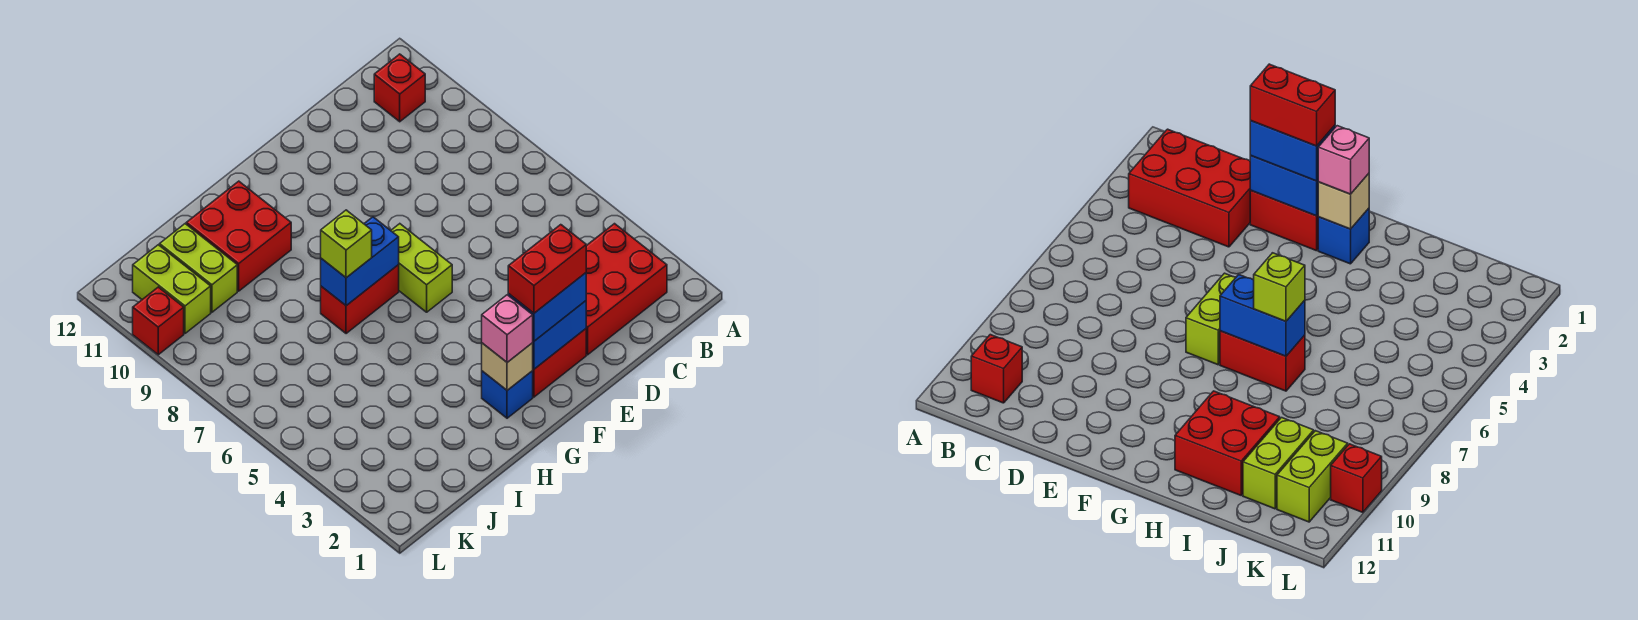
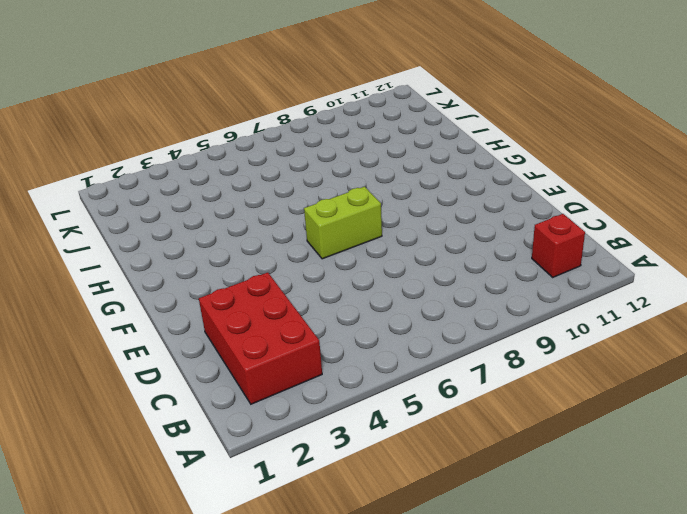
none -> red brick E2:F2 level 1
none -> blue brick G2 level 1
none -> red brick G7:H7 level 1

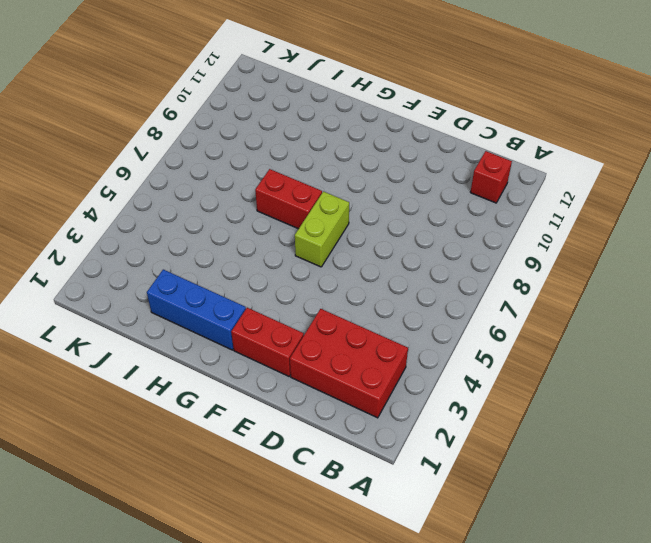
blue brick G2:I2 level 1 -> blue brick G2 level 1
none -> red brick H10:I11 level 1
none -> lime brick J10:J11 level 1
none -> lime brick K10:K11 level 1

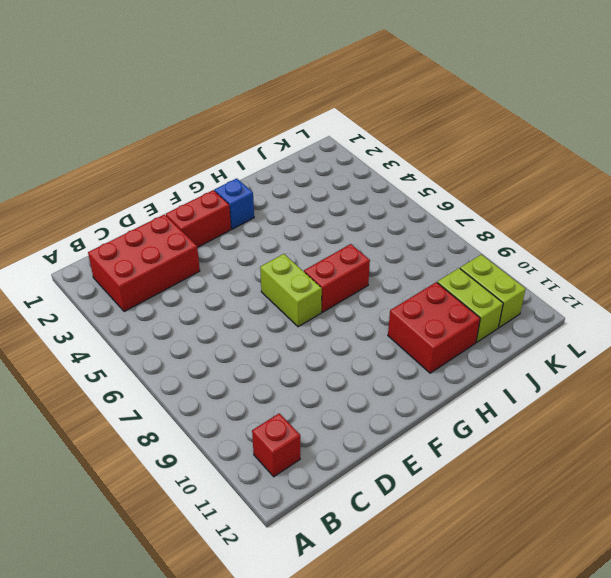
none -> red brick L10 level 1
none -> blue brick E2:F2 level 2
none -> tan brick G2 level 2

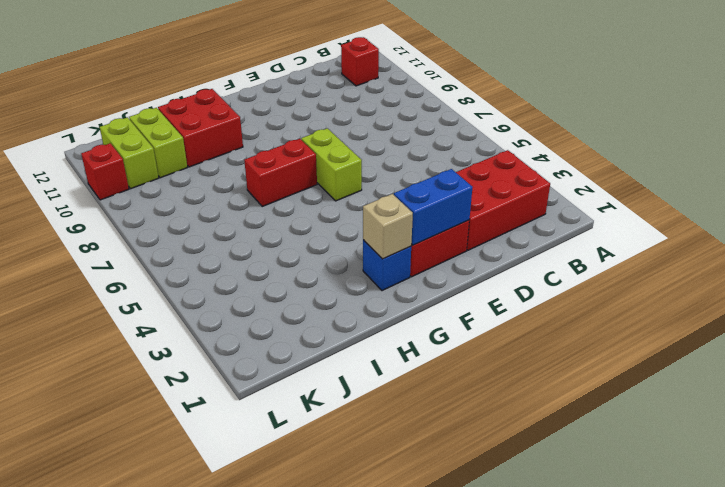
none -> blue brick G7:H7 level 2
none -> blue brick E2:F2 level 3
none -> pink brick G2 level 3

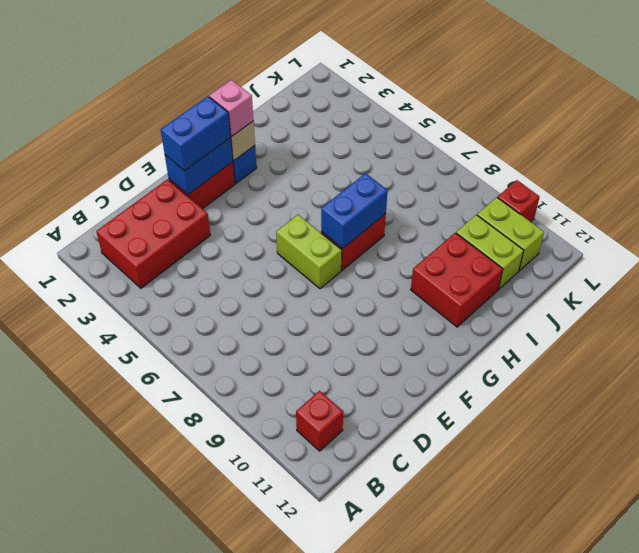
none -> lime brick H7 level 3
none -> red brick E2:F2 level 4

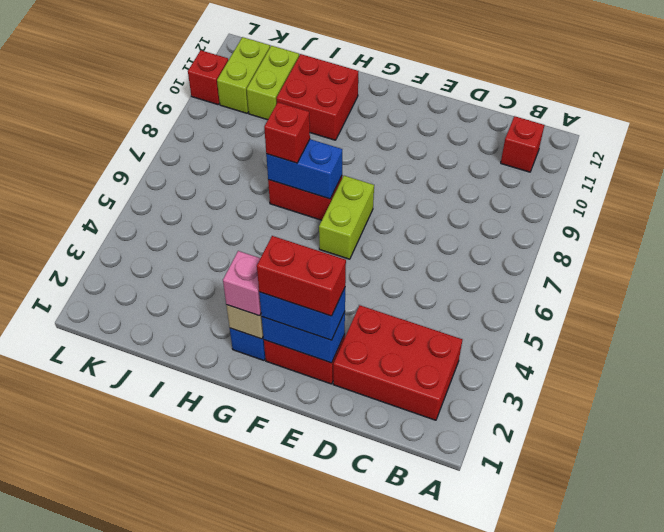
red brick H7 level 3 -> lime brick H7 level 3

